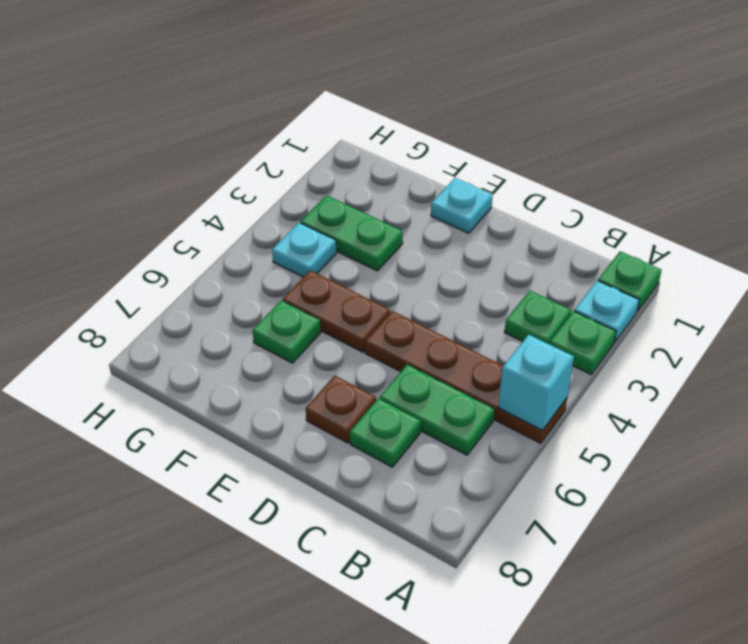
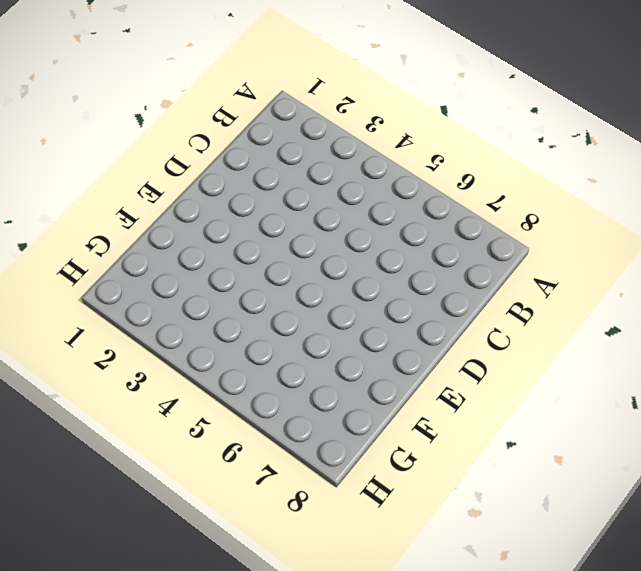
none -> green plate A1 level 1
none -> cyan plate A2 level 1
none -> green plate A3 level 1

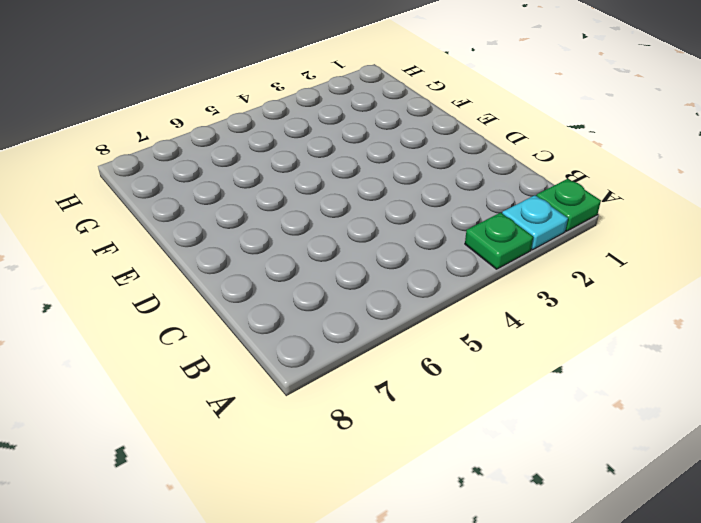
none -> brown plate A5:D5 level 1
none -> green plate B3 level 1
none -> green plate B6:C6 level 1

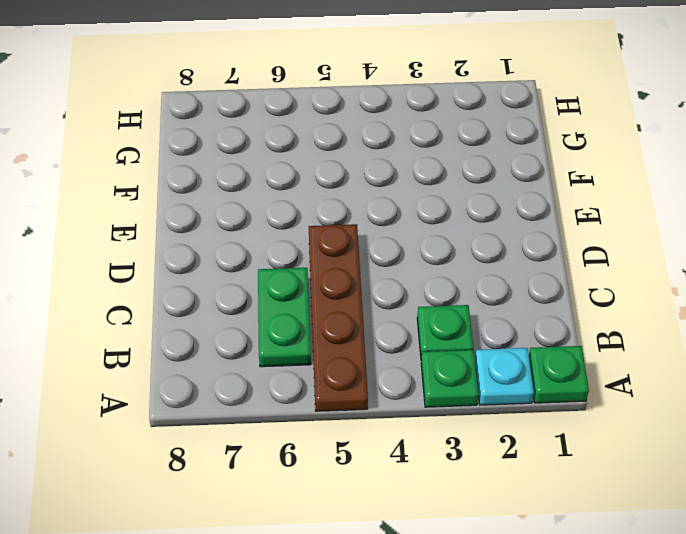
none -> green plate C7 level 1
none -> brown plate D7 level 1
none -> cyan plate E1 level 1

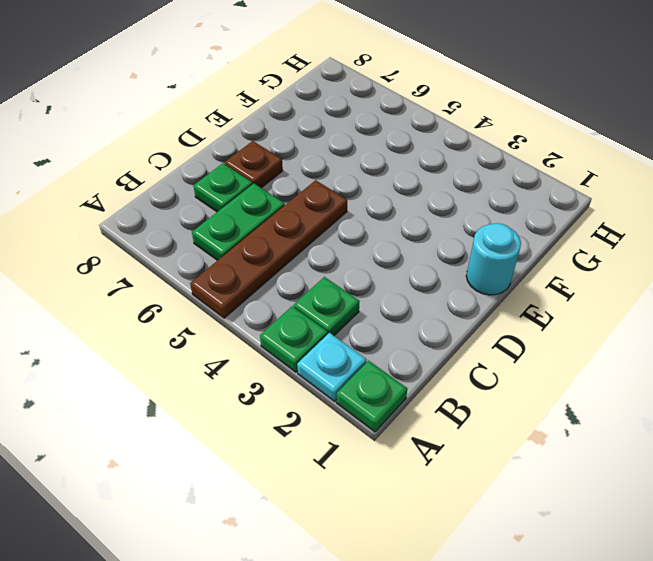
cyan round brick E1 level 1 -> cyan plate E1 level 1
none -> brown plate E5:F5 level 1
none -> green plate F3:G3 level 1
none -> green plate F6 level 1

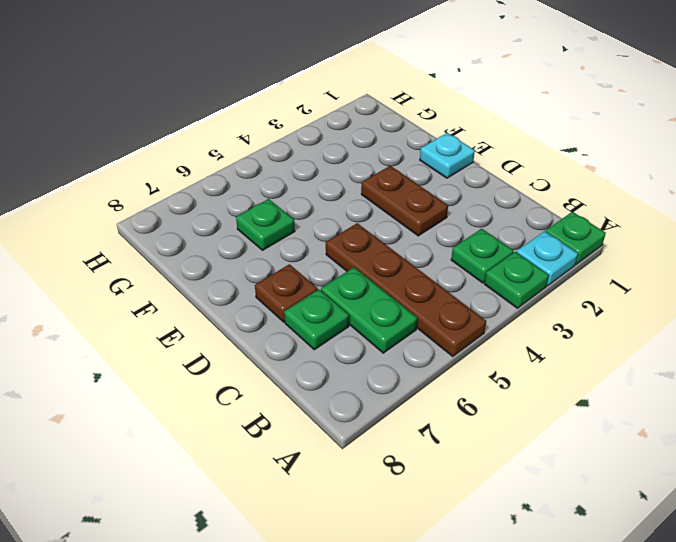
brown plate D3:E3 level 1 -> brown plate E5:F5 level 1
none -> green plate F3:G3 level 1
none -> cyan plate G4 level 1
none -> cyan brick A5 level 2

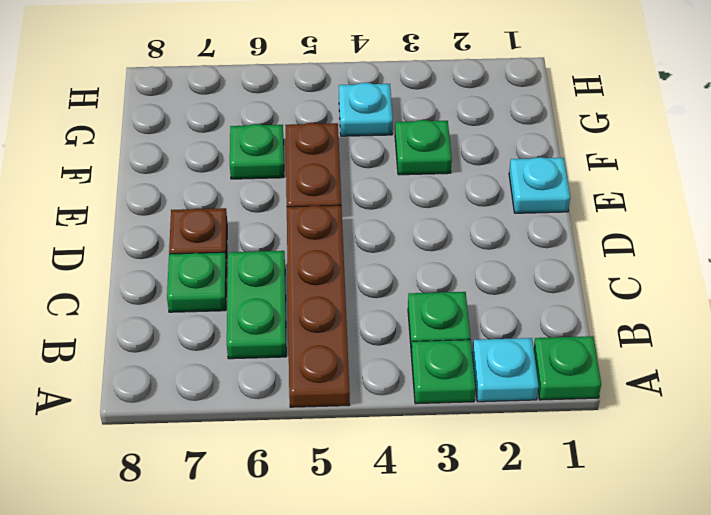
green plate F3 level 1 -> green plate F3:G3 level 1
none -> cyan brick A5 level 2

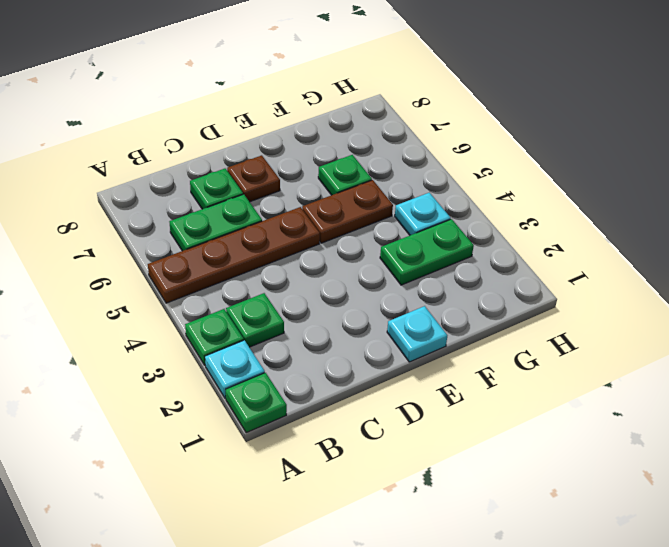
none -> cyan brick A5 level 2

